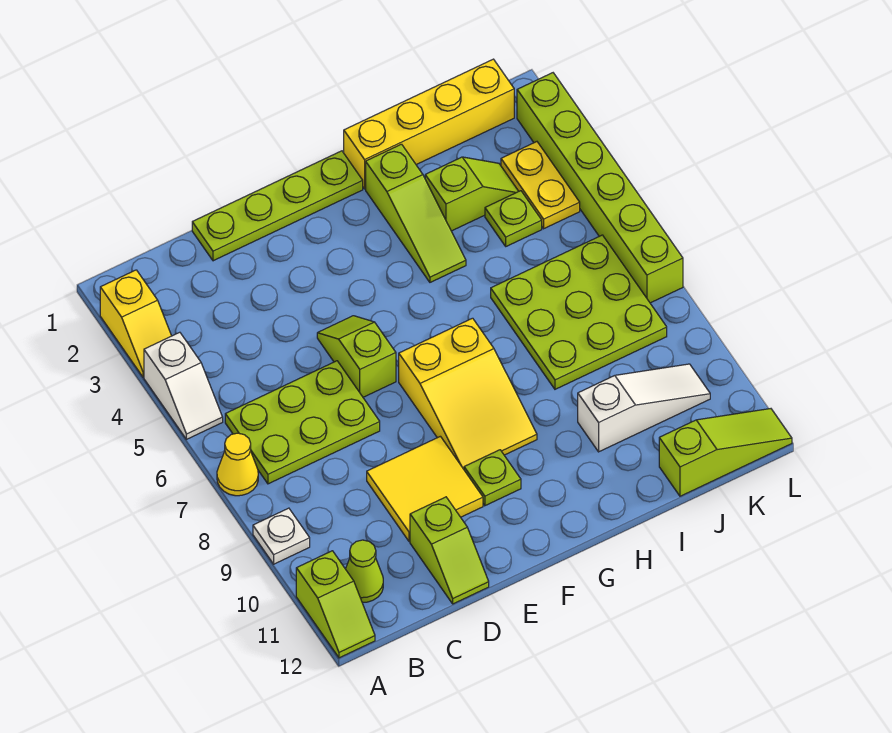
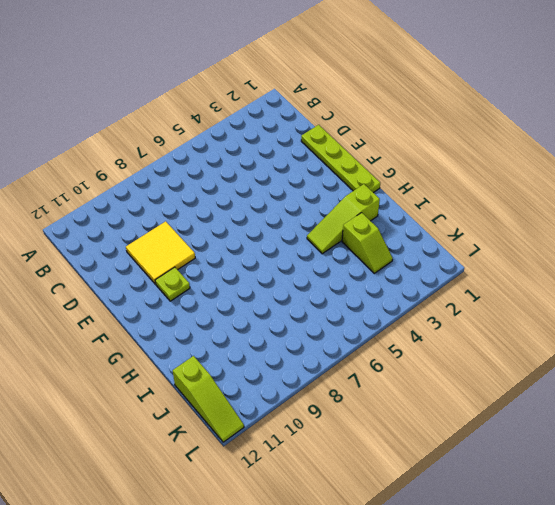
none -> yellow slope A2:A3 level 1 top 2
none -> white slope A4:A5 level 1 top 4
none -> yellow cone A7 level 1

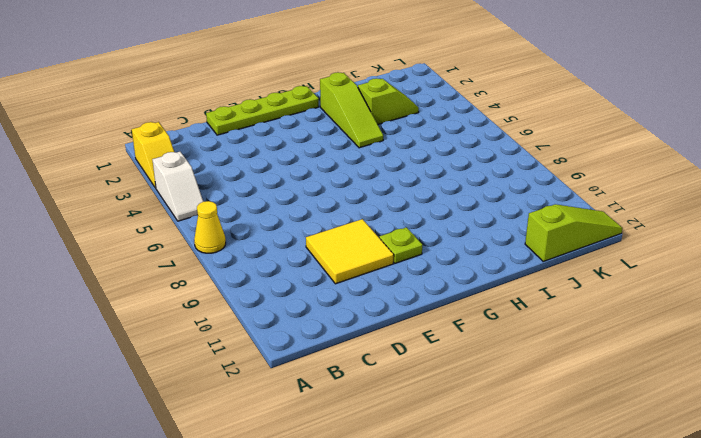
none -> white plate A9 level 1
none -> lime slope A11:A12 level 1 top 11
none -> lime plate B6:D7 level 1

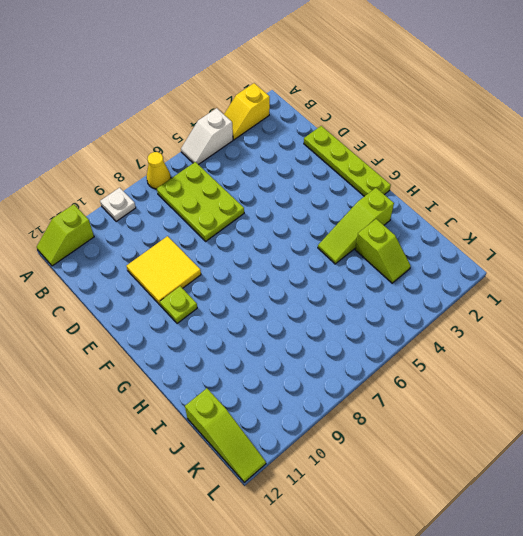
none -> lime cone B11 level 1
none -> lime slope D11:D12 level 1 top 11
none -> lime slope E5:E6 level 1 top 6

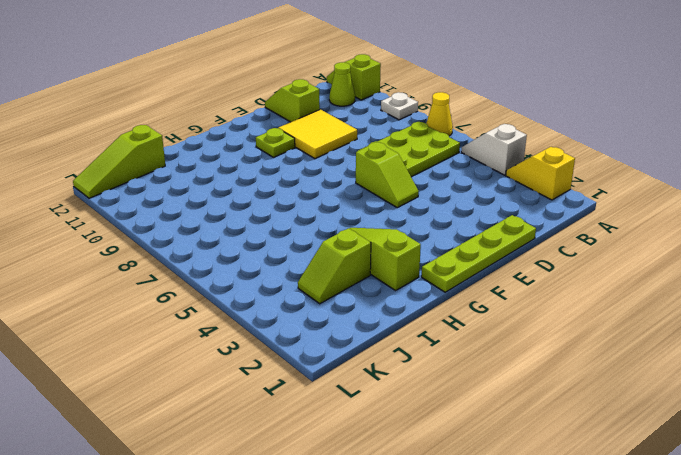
none -> yellow slope F7:G9 level 1 top 7
none -> yellow brick H1:K1 level 1
none -> lime plate I6:K8 level 1

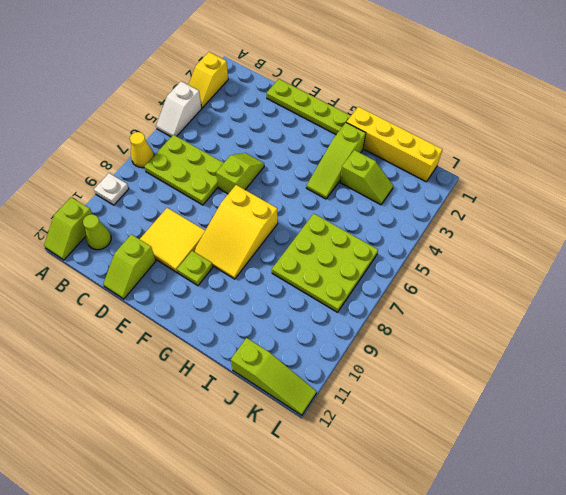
none -> white slope I10:K10 level 1 top I
none -> lime plate J4 level 1
none -> yellow plate K3:K4 level 1

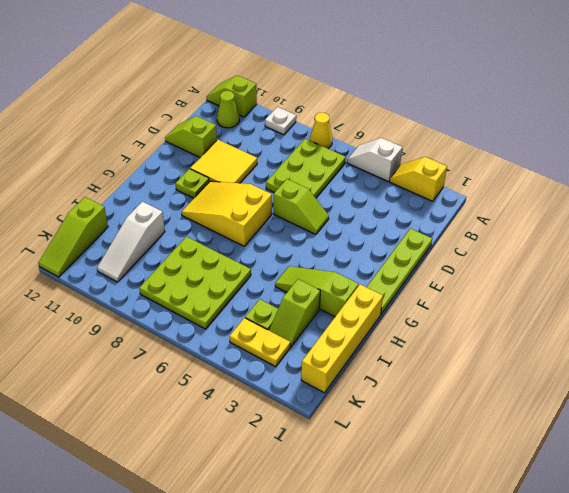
none -> lime brick L2:L7 level 1

